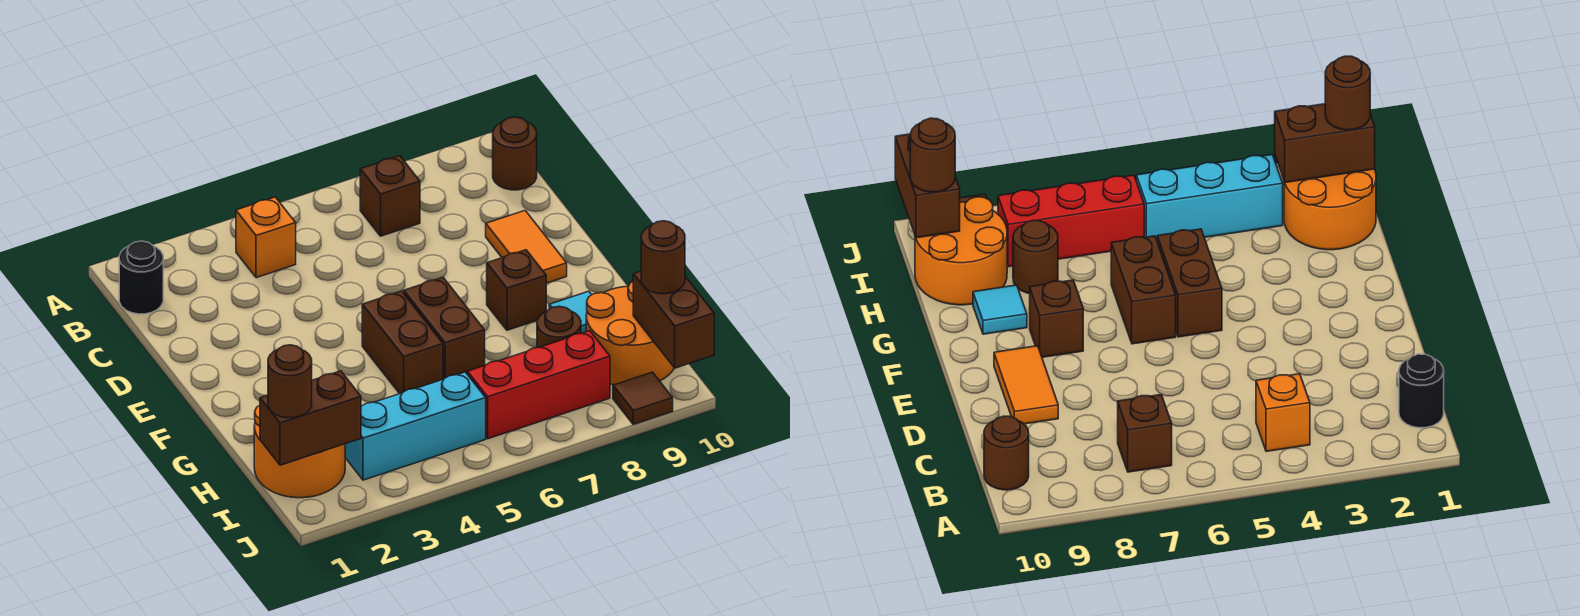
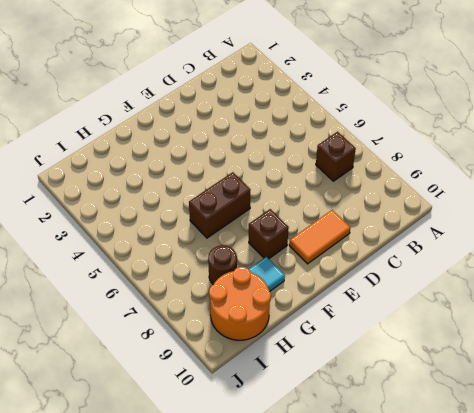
none -> black round brick B1 level 1
none -> orange brick B4 level 1
none -> brown round brick B10 level 1

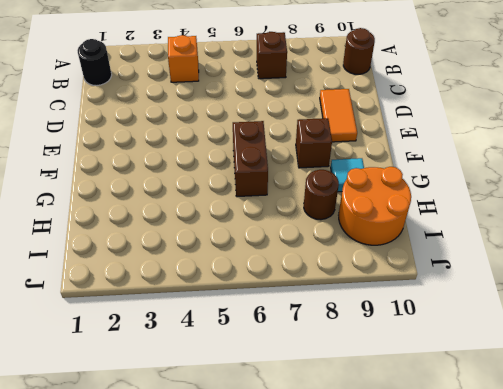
none -> brown brick F5:G5 level 1
none -> orange round brick H1:I2 level 1
none -> cyan brick I3:I5 level 1

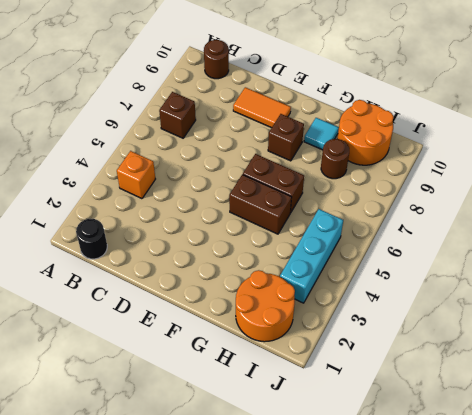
none -> red brick I6:I8 level 1
none -> brown tile J9 level 1
none -> brown brick I1:I2 level 2

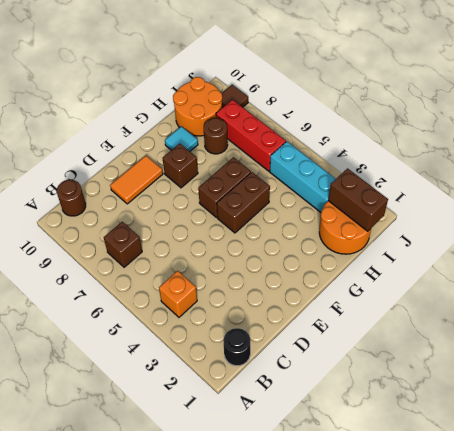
none -> brown brick I10:J10 level 2
none -> brown round brick I1 level 3
none -> brown round brick I10 level 3

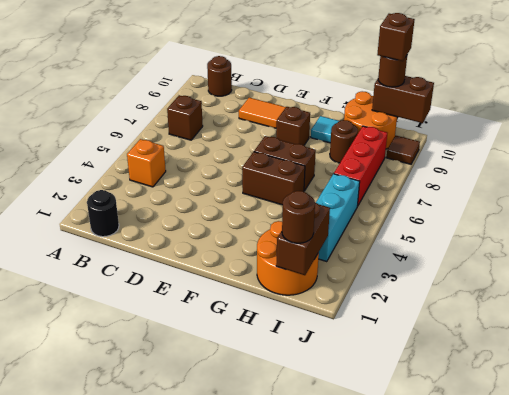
brown brick I10 level 4 -> none

